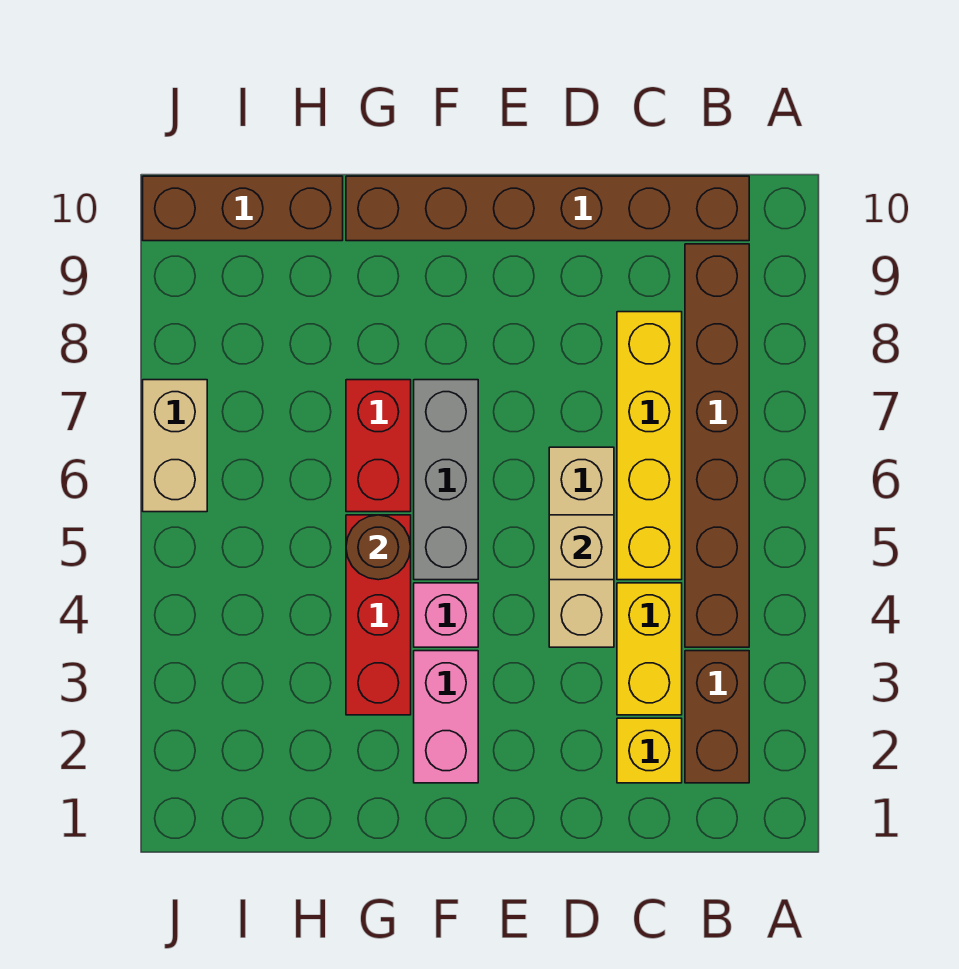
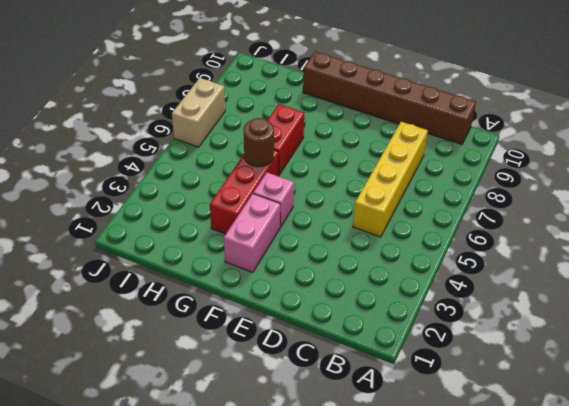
none -> brown brick B2:B3 level 1
none -> brown brick B4:B9 level 1
none -> yellow brick C2 level 1

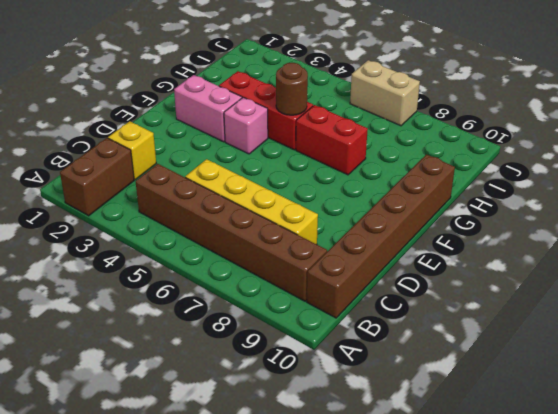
brown brick A2:B2 level 1 -> brown brick B2:B3 level 1
none -> yellow brick C3:C4 level 1
none -> tan brick D4:D6 level 1
none -> grey brick F5:F7 level 1

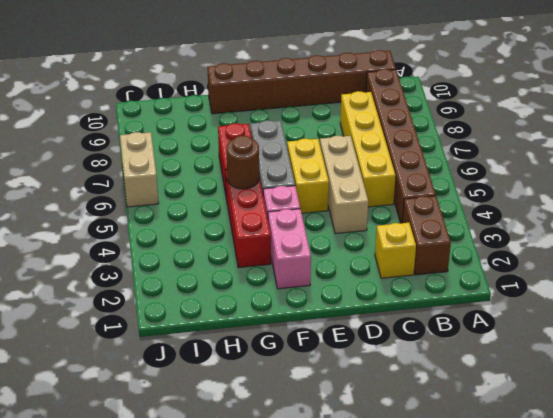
yellow brick E5:E6 level 1 -> yellow brick C3:C4 level 1
none -> brown brick H10:J10 level 1
none -> tan brick D5 level 2

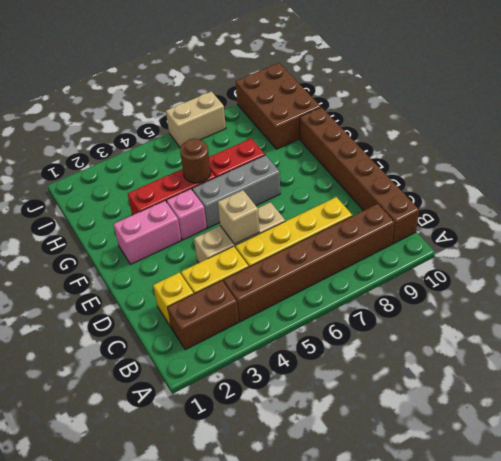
brown brick H9:J10 level 1 -> brown brick H10:J10 level 1

